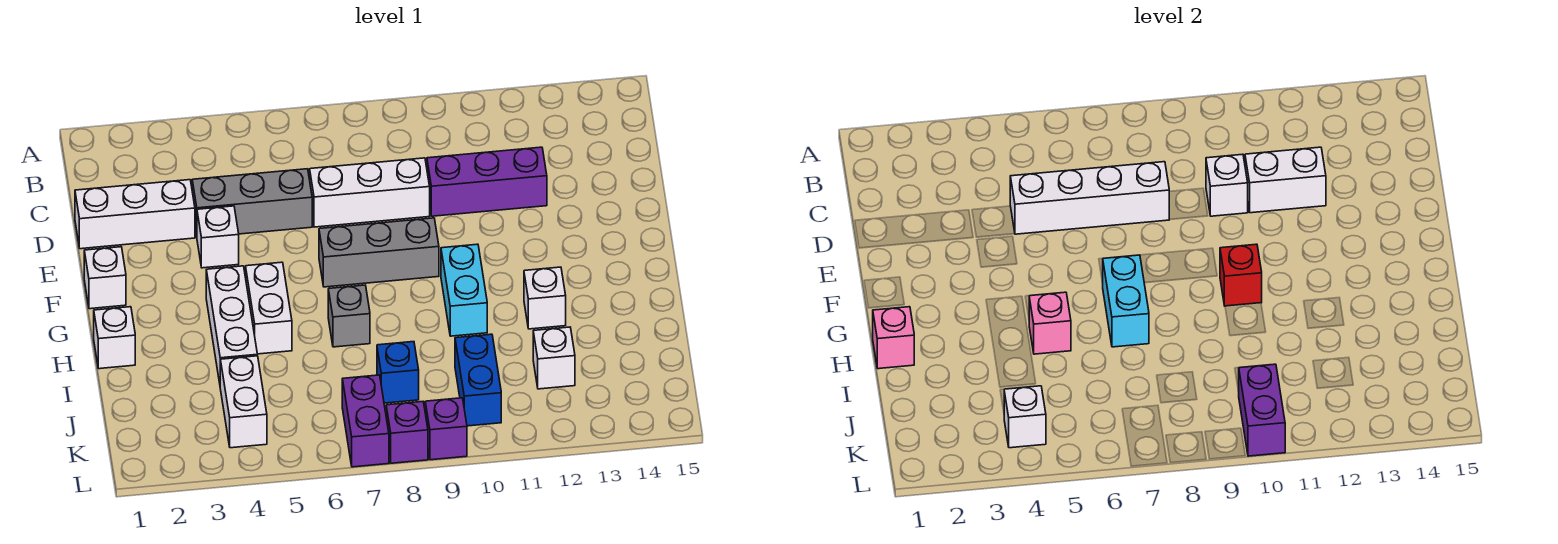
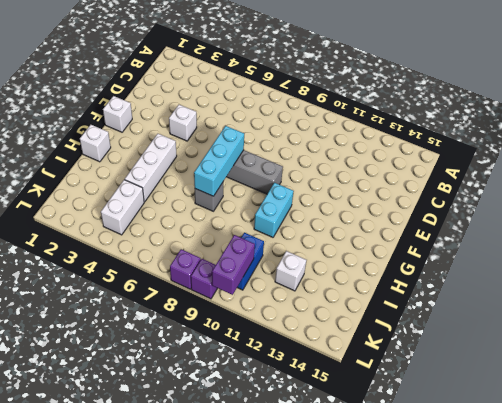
cyan brick F7:H7 level 2 -> cyan brick G7:H7 level 2
none -> white brick D1:D3 level 1
none -> grey brick D4:D6 level 1
none -> white brick D7:D9 level 1

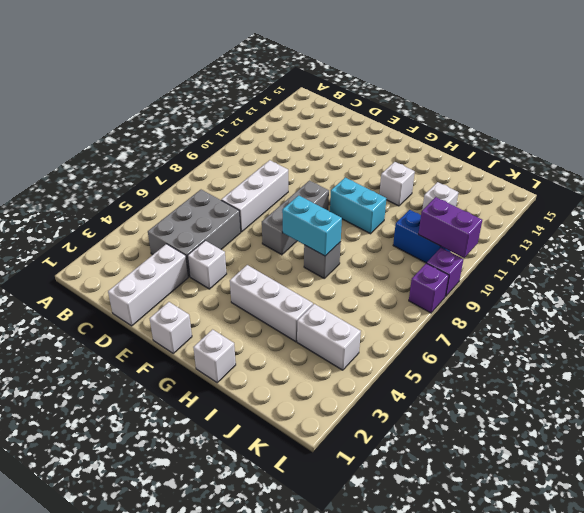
grey brick C4:D6 level 1 -> grey brick D4:D6 level 1
none -> purple brick D10:D12 level 1
none -> white brick G5:H5 level 1
none -> blue brick J8 level 1

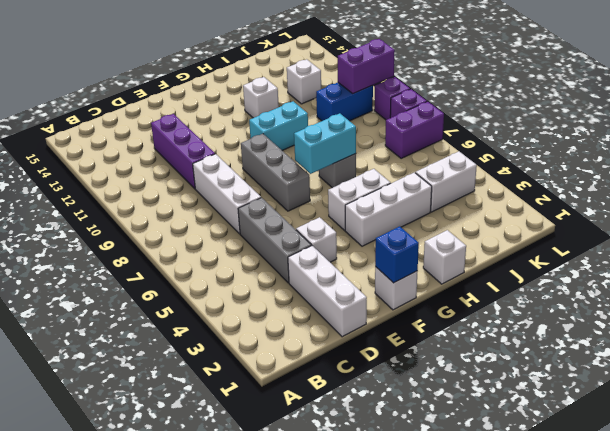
blue brick F1 level 2 -> blue brick J8 level 1
none -> white brick D5:D8 level 2
none -> white brick D10 level 2
none -> white brick D11:D12 level 2

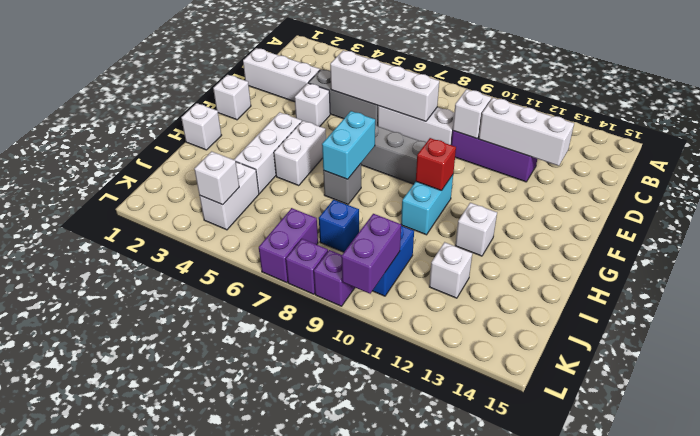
white brick D11:D13 level 2 -> white brick D11:D12 level 2
none -> pink brick H1 level 2
none -> pink brick H5 level 2

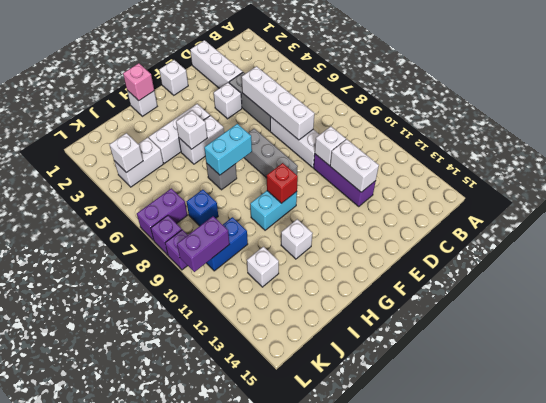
white brick H5 level 2 -> pink brick H5 level 2

